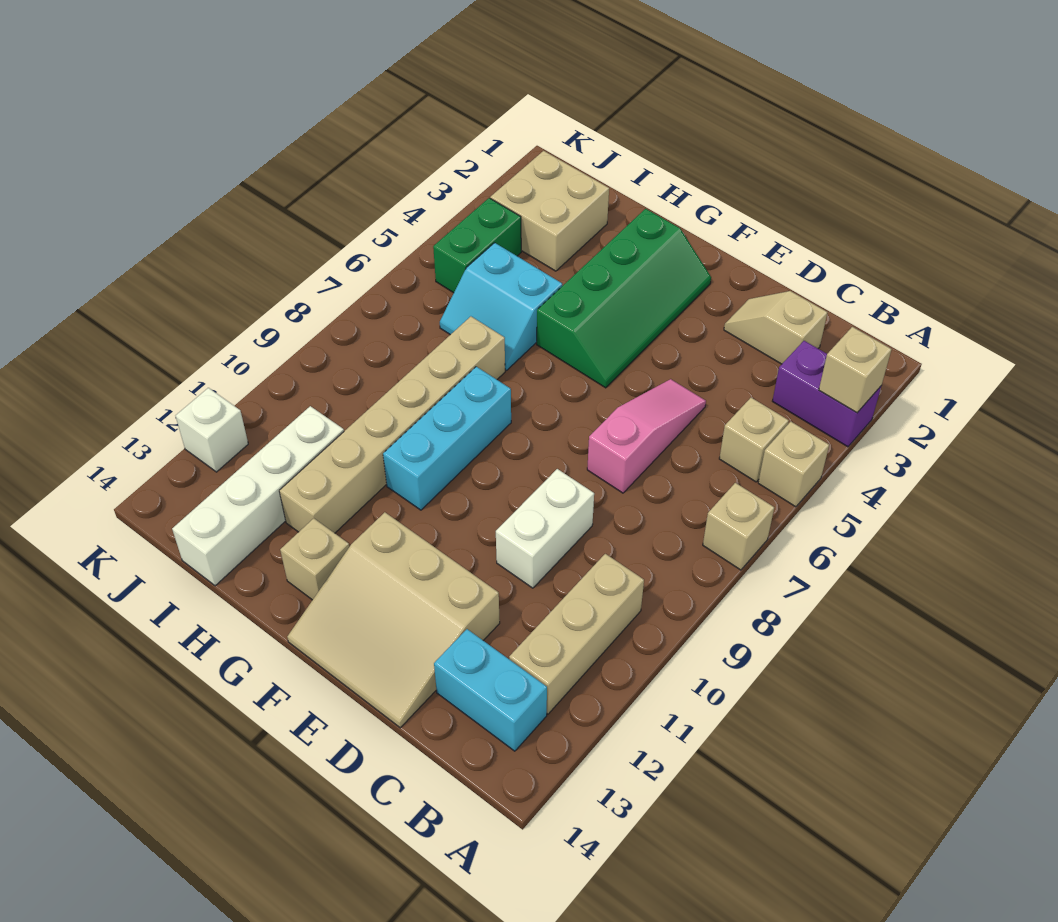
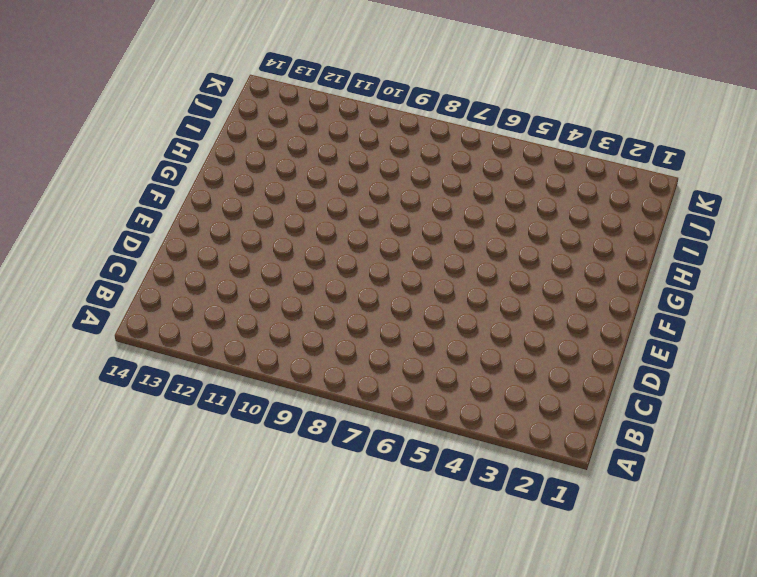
none -> purple brick A3:B3 level 1
none -> tan brick A5 level 1
none -> tan brick A7 level 1

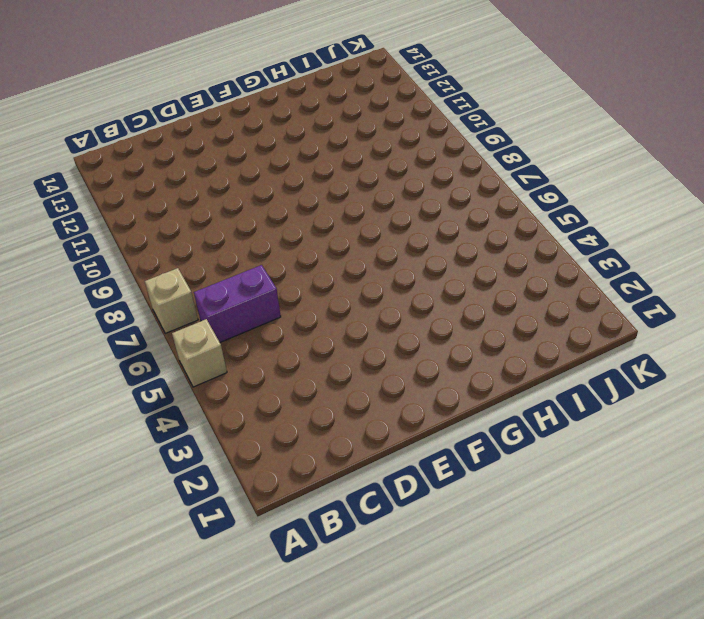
purple brick B6:C6 level 1 -> purple brick A3:B3 level 1
none -> tan brick B5 level 1
none -> tan brick B10:B12 level 1
none -> cyan brick B13:C13 level 1

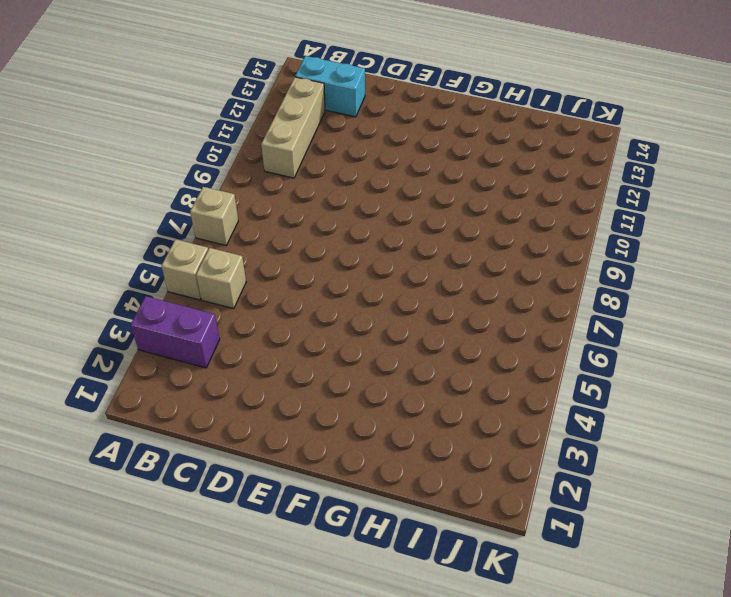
none -> tan slope C2:D2 level 1 top C
none -> pink slope D5:D7 level 1 top 7
none -> white brick D9:D10 level 1

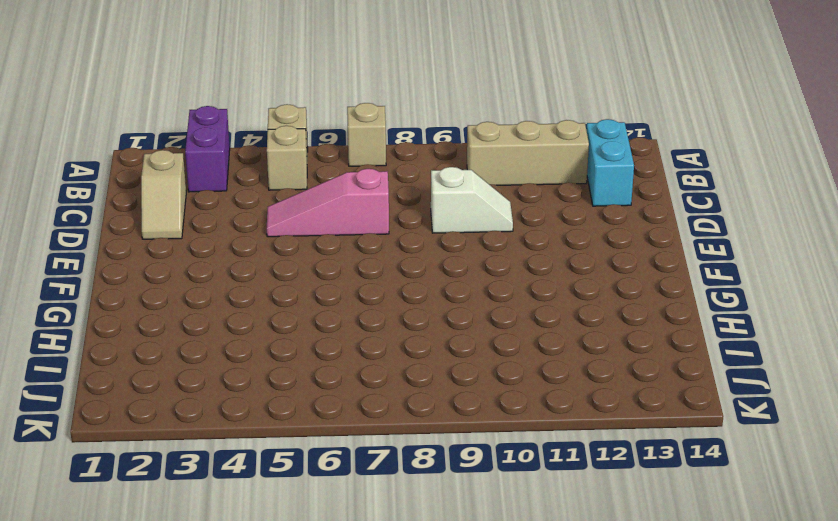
white slope D9:D10 level 1 top 9 -> white brick D9:D10 level 1
none -> tan slope D12:F14 level 1 top 12
none -> green slope F2:G5 level 1 top G
none -> cyan brick G8:G10 level 1

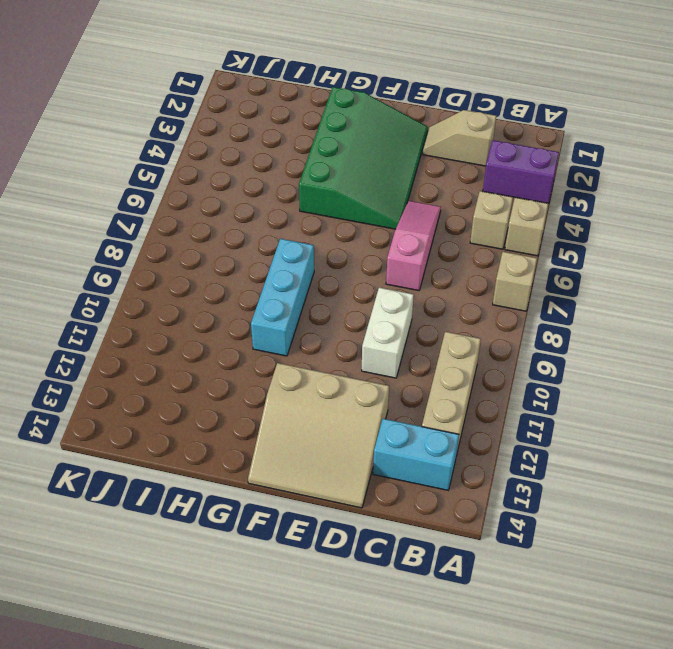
green slope E2:G5 level 1 top G -> green slope F2:G5 level 1 top G
none -> tan brick G13 level 1
none -> cyan slope H5:I6 level 1 top 5
none -> tan brick H7:H12 level 1

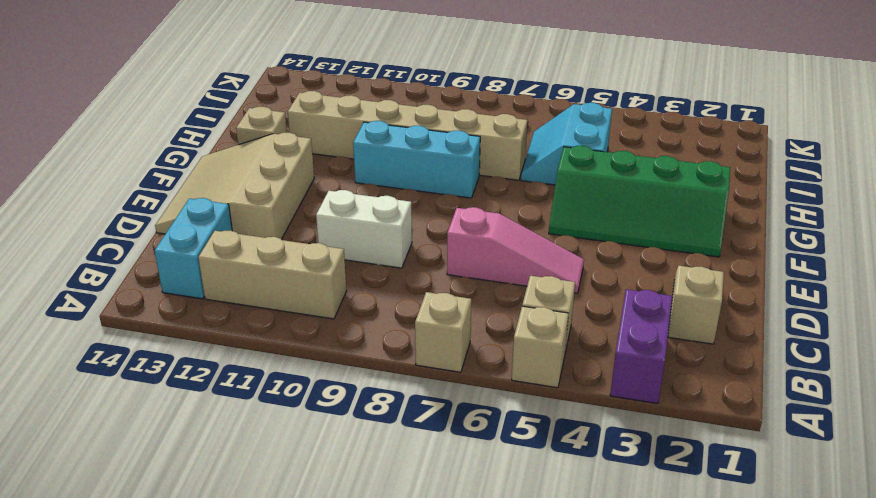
none -> tan brick I2:J3 level 1
none -> white brick I11:I14 level 1
none -> green brick J4:J5 level 1

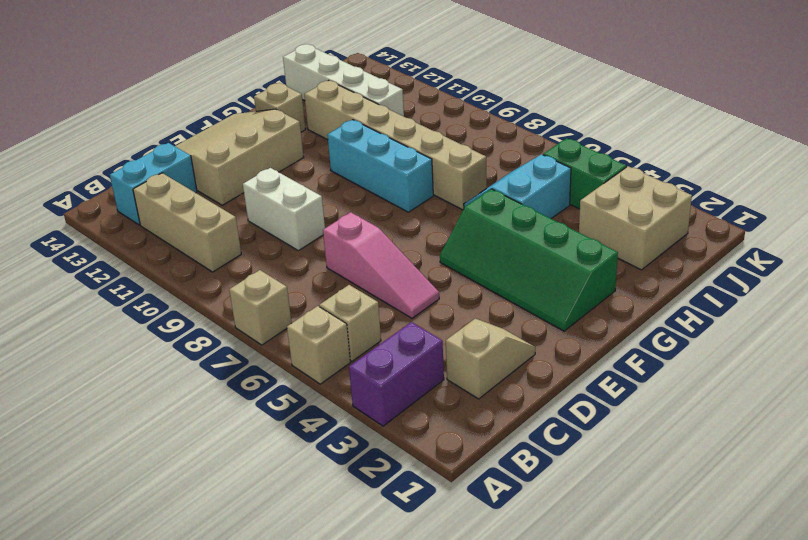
none -> white brick K12 level 1
none -> tan brick A3 level 2

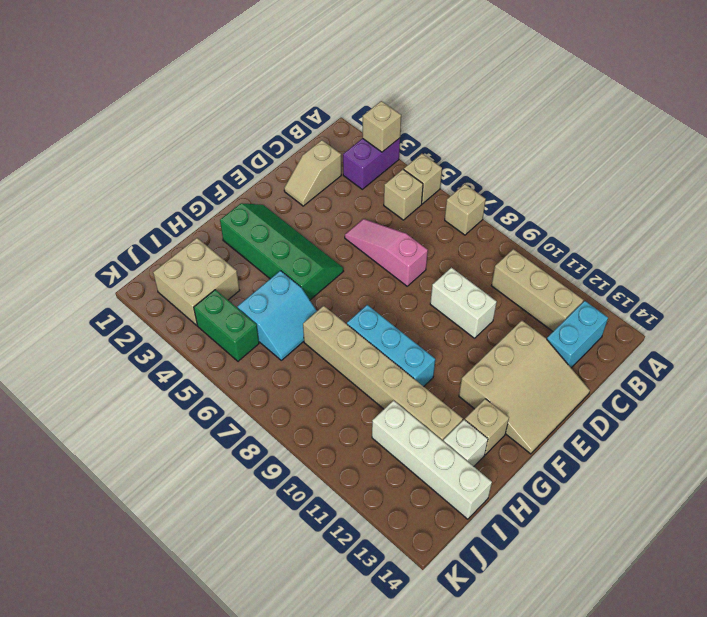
white brick H13 level 1 -> white brick K12 level 1

